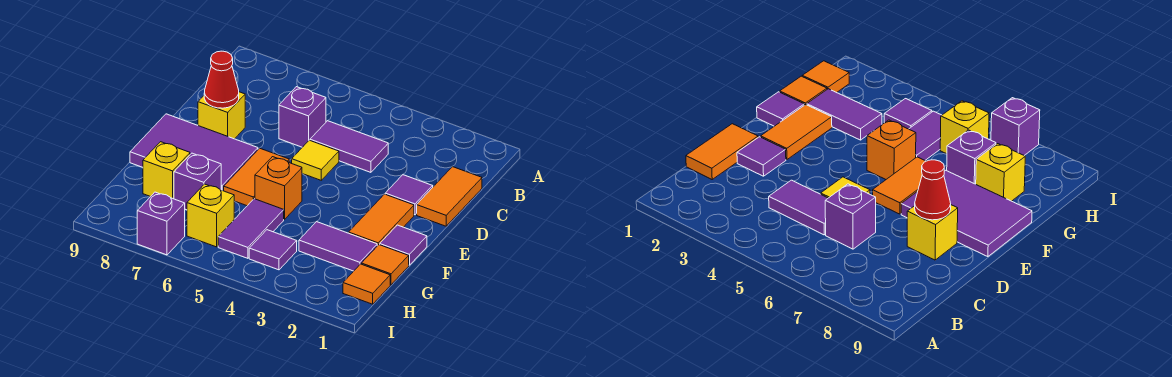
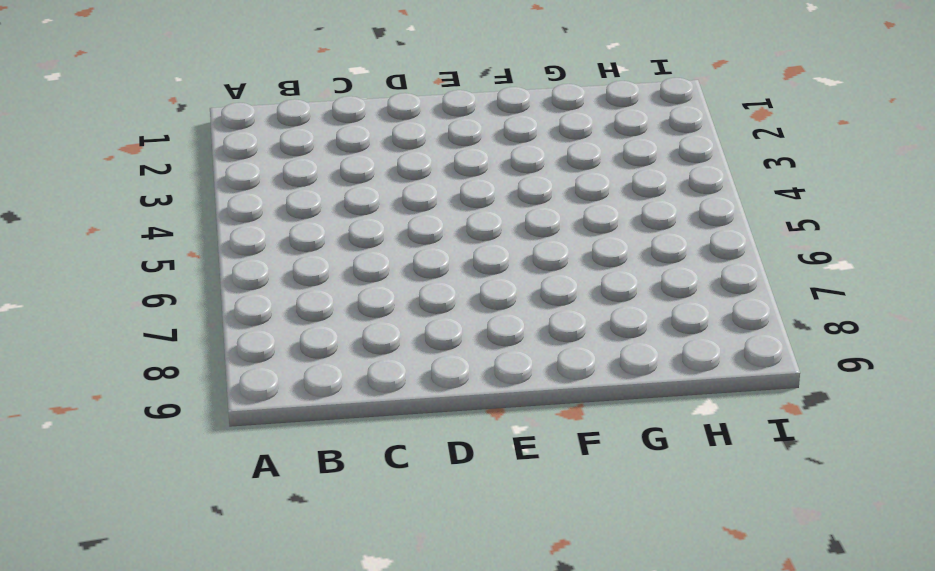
none -> orange tile C1:D1 level 1
none -> purple tile C4:C5 level 1
none -> purple brick C6 level 1

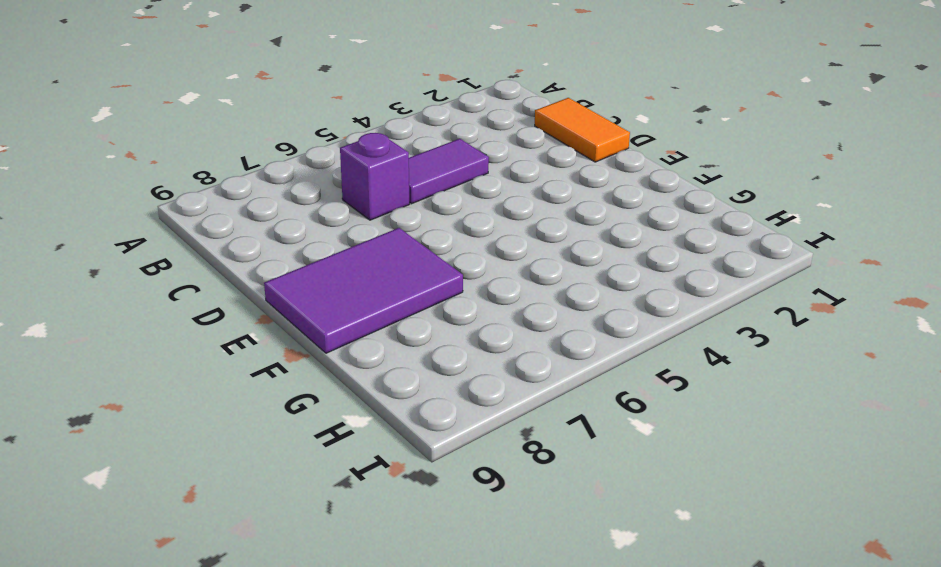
none -> purple tile D2 level 1
none -> yellow tile D5 level 1
none -> yellow brick D8 level 1

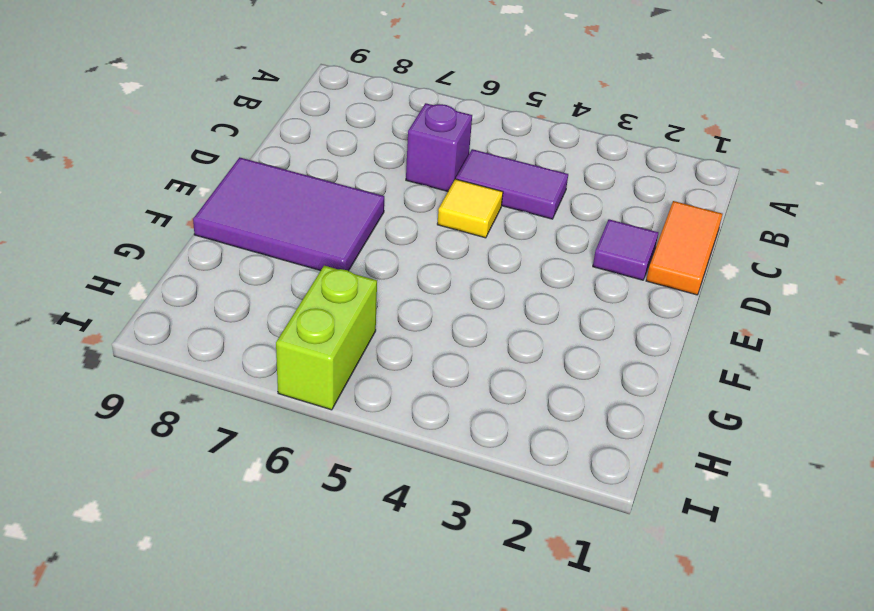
lime brick H6:I6 level 1 -> yellow brick H6 level 1
none -> yellow brick D8 level 1
none -> orange tile E2:F2 level 1
none -> orange tile E6:F6 level 1

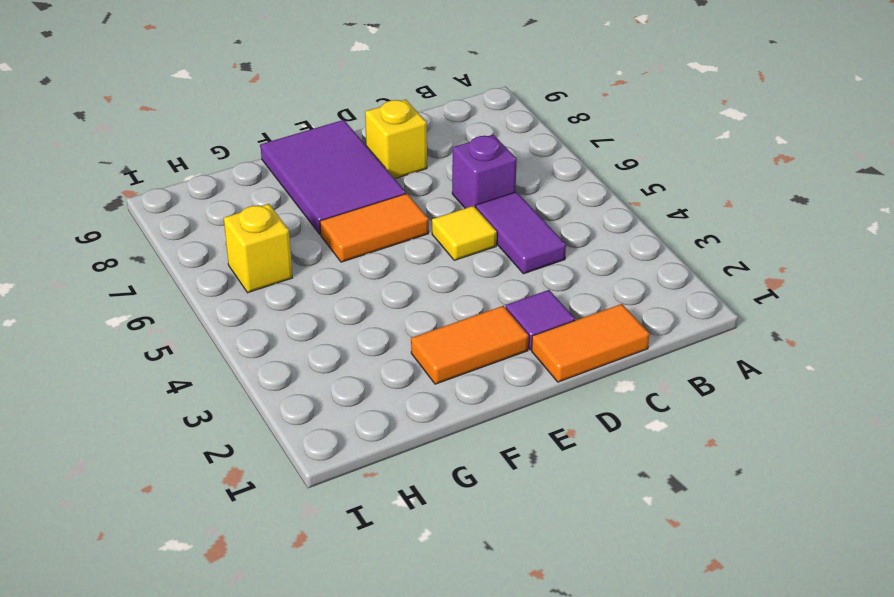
none -> purple tile F1 level 1
none -> orange brick F5 level 1
none -> orange tile G1 level 1

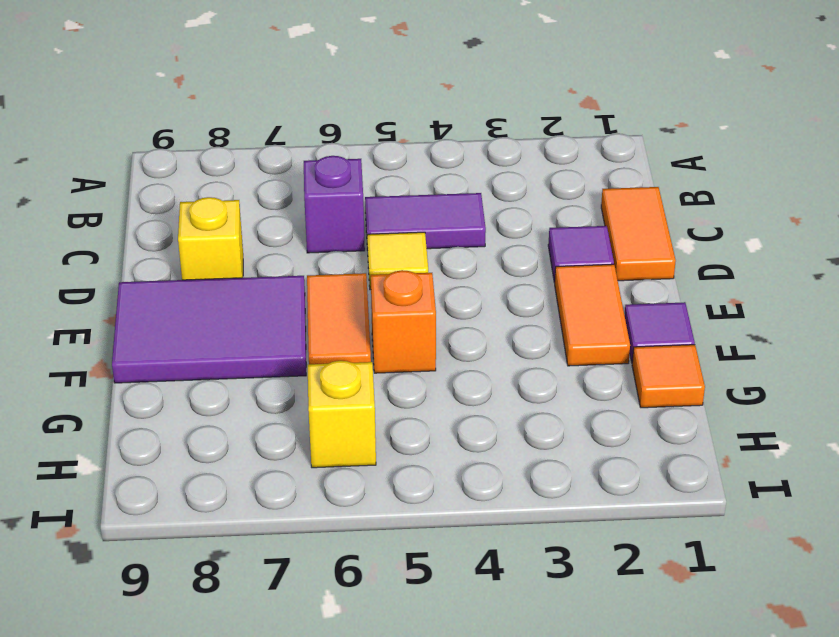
none -> purple tile G2:G3 level 1
none -> purple tile G5:H5 level 1
none -> purple brick G7 level 1

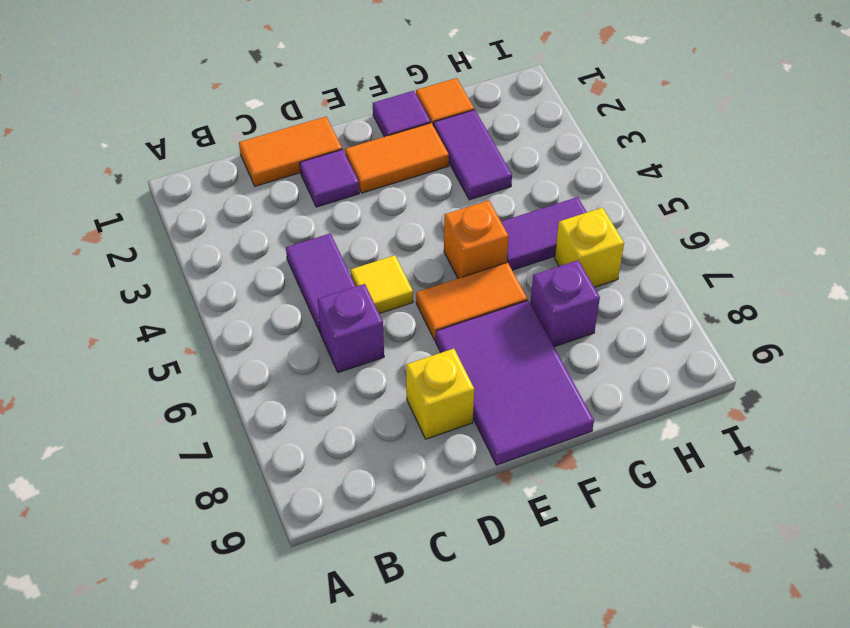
none -> yellow brick G8 level 1
none -> orange tile H1 level 1
none -> purple tile H4 level 1

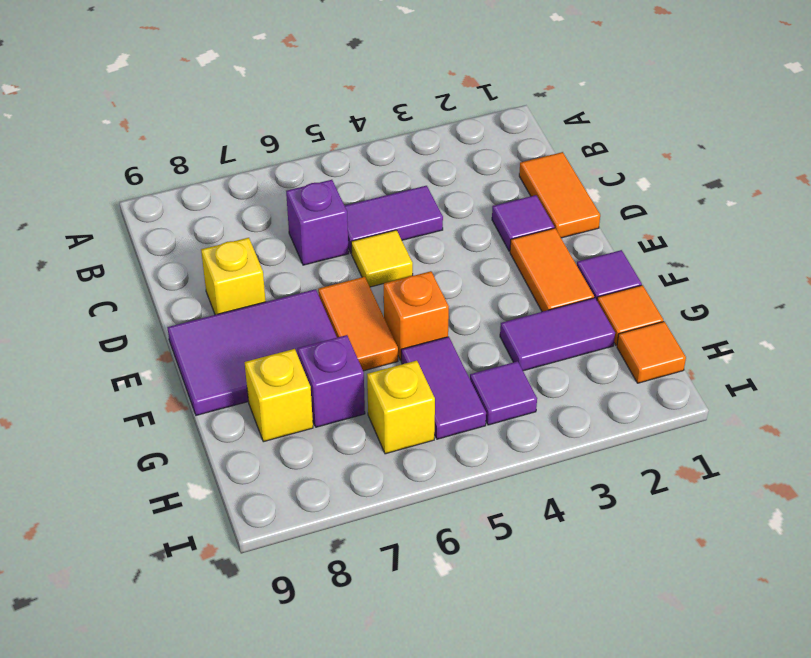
none -> purple brick I7 level 1
none -> red cone D8 level 2

